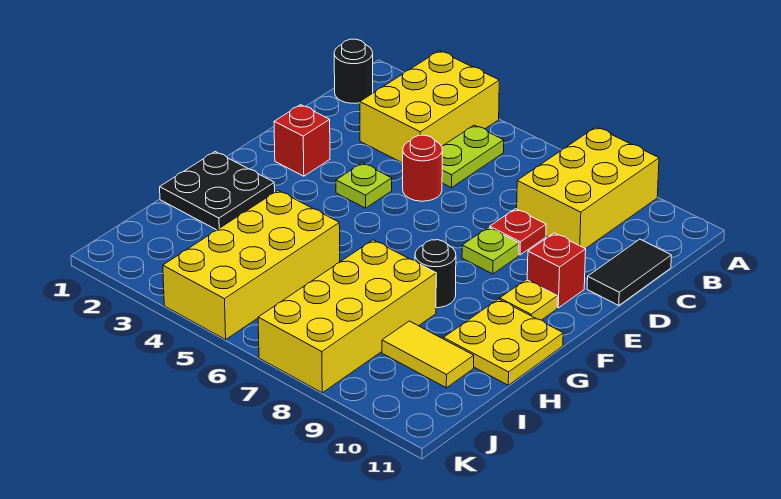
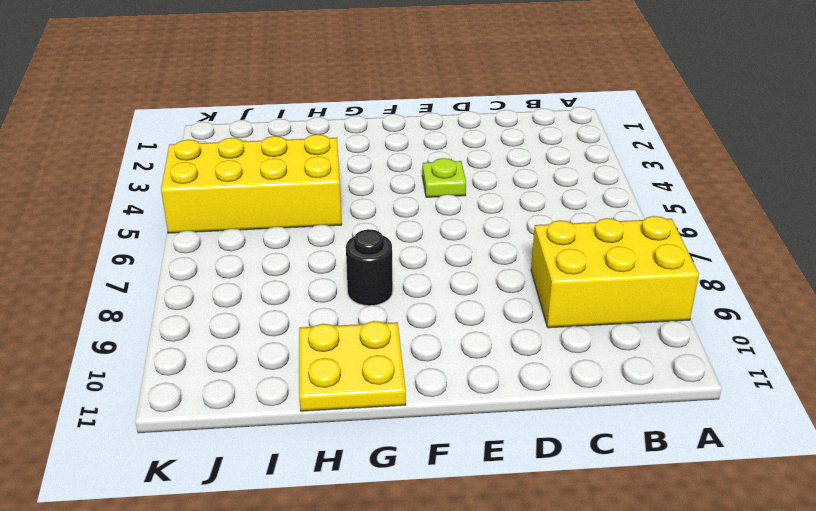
none -> yellow brick A3:C4 level 1
none -> black round brick B1 level 1
none -> lime plate B5:C5 level 1

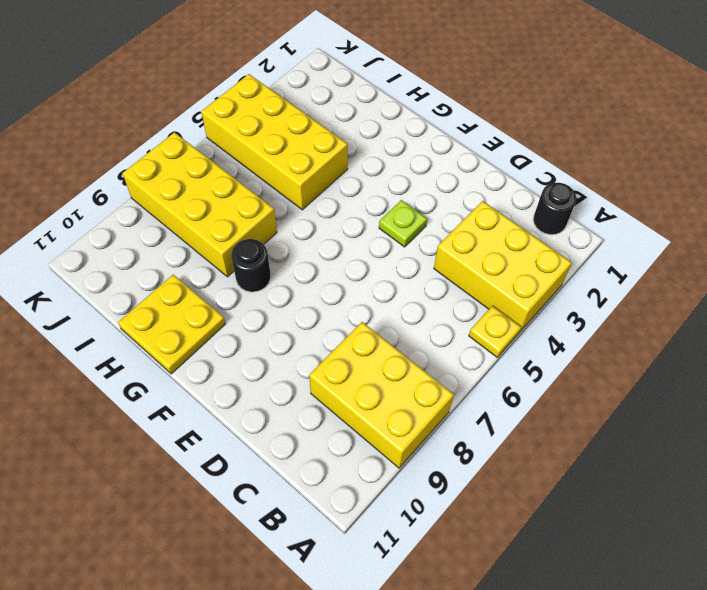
yellow plate A5 level 1 -> yellow plate F10 level 1
none -> lime plate B5:C5 level 1
none -> black tile C11:D11 level 1
none -> red round brick D5 level 1

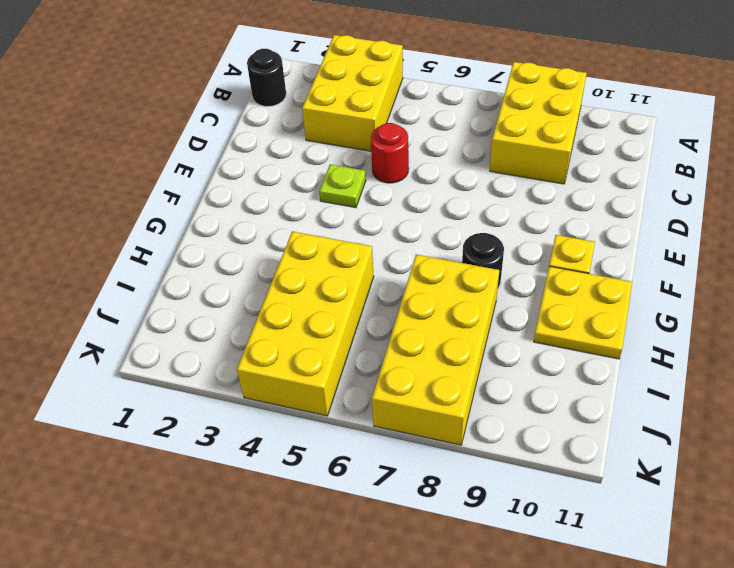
none -> lime plate B5:C5 level 1
none -> black tile C11:D11 level 1
none -> red plate D8 level 1

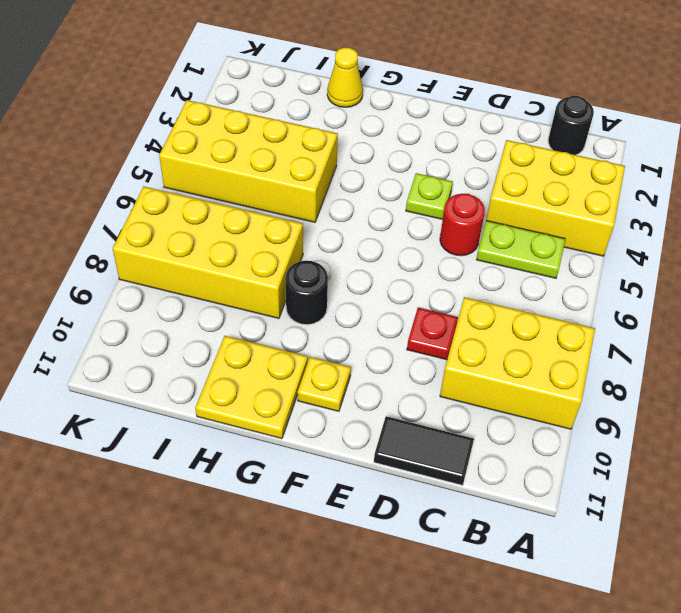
yellow cone H1 level 1 -> black plate G1:H2 level 1
none -> red brick E2 level 1
none -> lime plate E8 level 1
none -> red brick E10 level 1

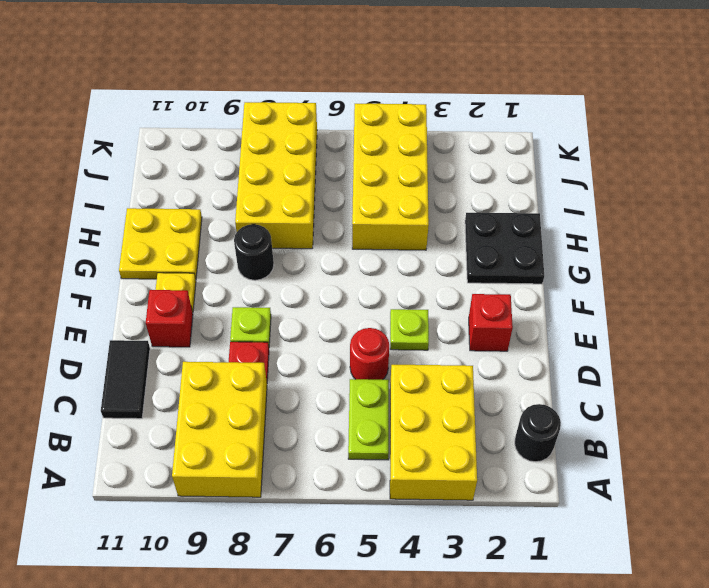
none -> yellow tile I9:I10 level 1

